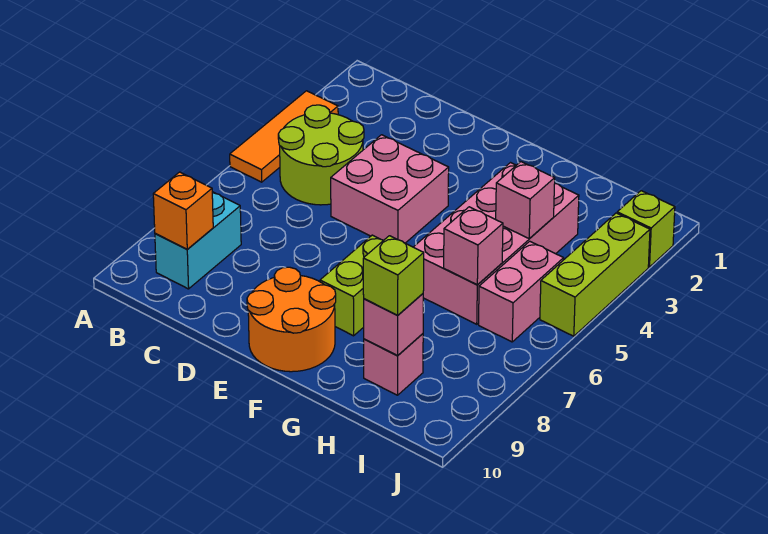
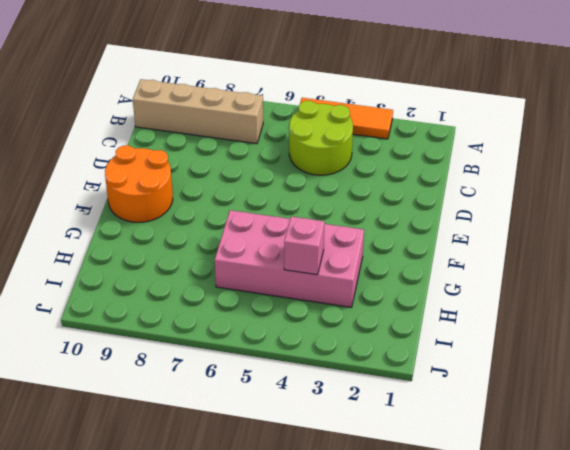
tan brick B7:B10 level 1 -> cyan brick B8:B9 level 1
none -> pink brick D4:E5 level 1
none -> lime brick F7:F8 level 1
none -> pink brick H9 level 1

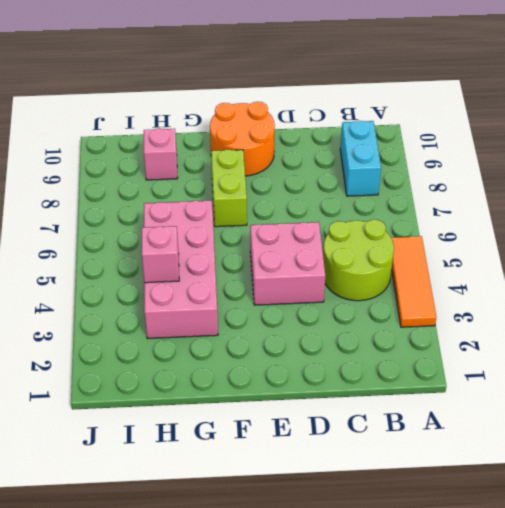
none -> pink brick I5:I6 level 1
none -> lime brick J2 level 1
none -> lime brick J3:J5 level 1

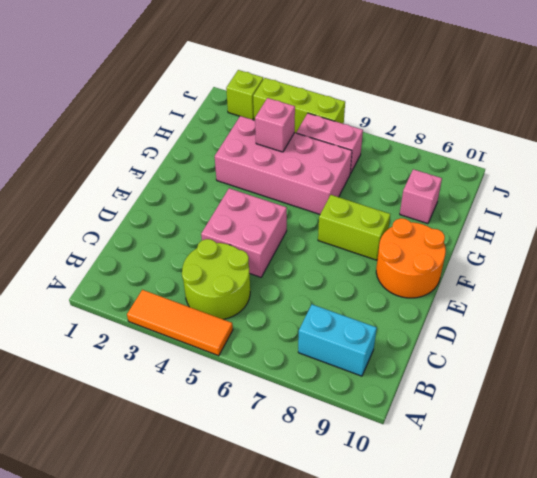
none -> orange brick B9 level 2
none -> pink brick H6 level 2
none -> pink brick H9 level 2

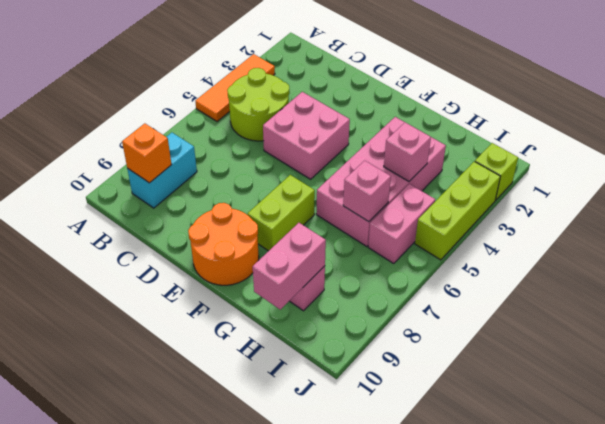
pink brick H9:H10 level 2 -> pink brick H9 level 2
none -> lime brick H9 level 3

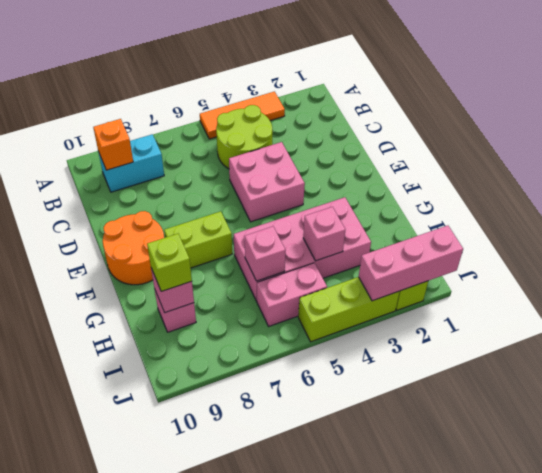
pink brick J1:J3 level 2 -> none

